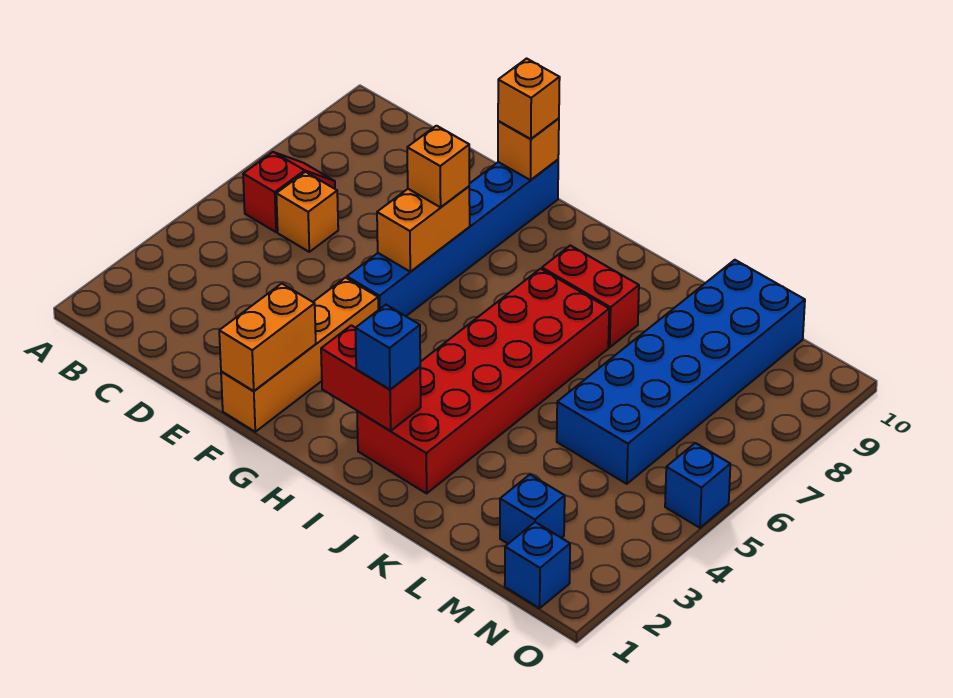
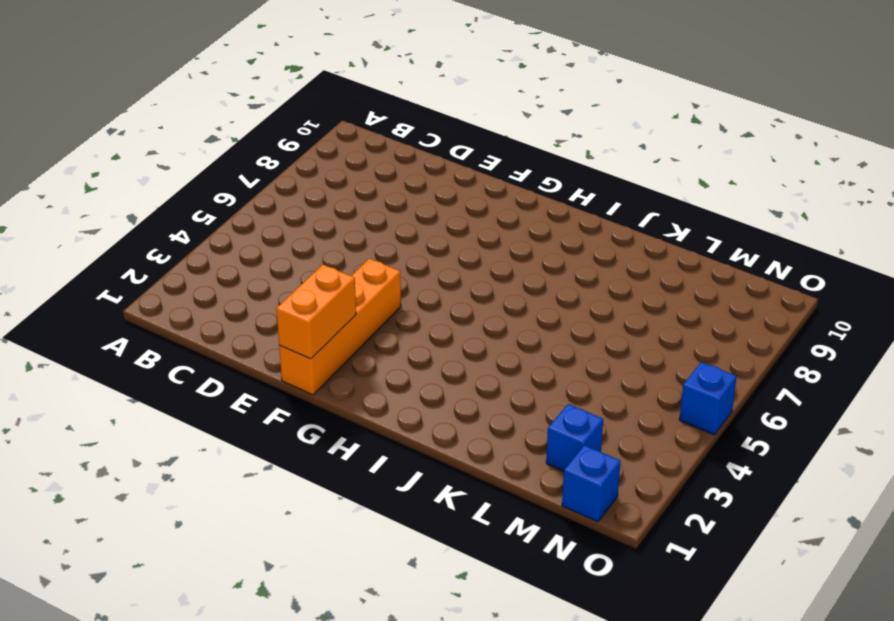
none -> red slope B6:B7 level 1 top 6
none -> orange brick C6 level 1
none -> blue brick F5:F10 level 1

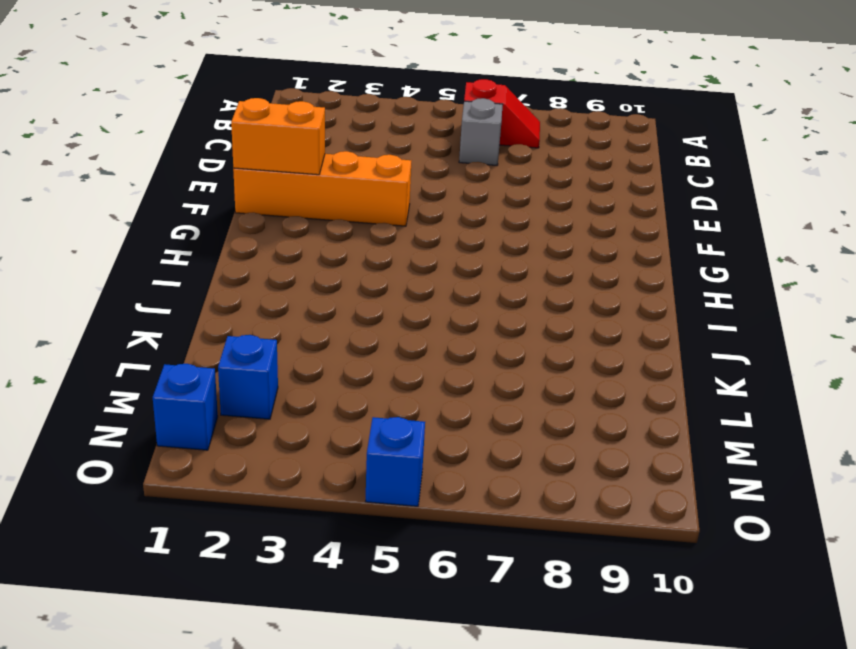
grey brick C6 level 1 -> orange brick C6 level 1
none -> blue brick F5:F10 level 1
none -> red brick I2:J7 level 1
none -> red brick I8:J8 level 1

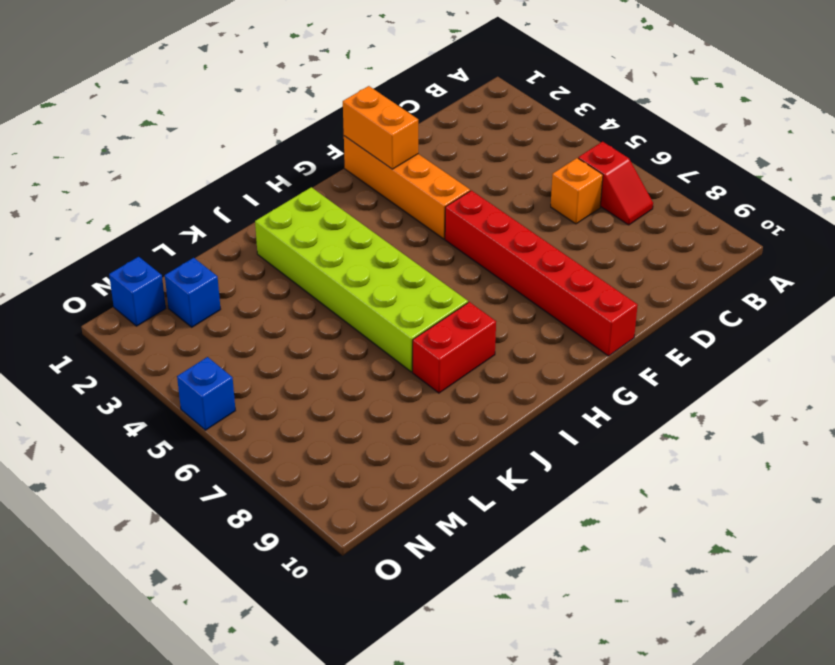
red brick F5:F10 level 1 -> blue brick F5:F10 level 1
lime brick I2:J7 level 1 -> red brick I2:J7 level 1
none -> blue brick L5:M10 level 1
none -> orange brick F6:F7 level 2
none -> orange brick F10 level 2

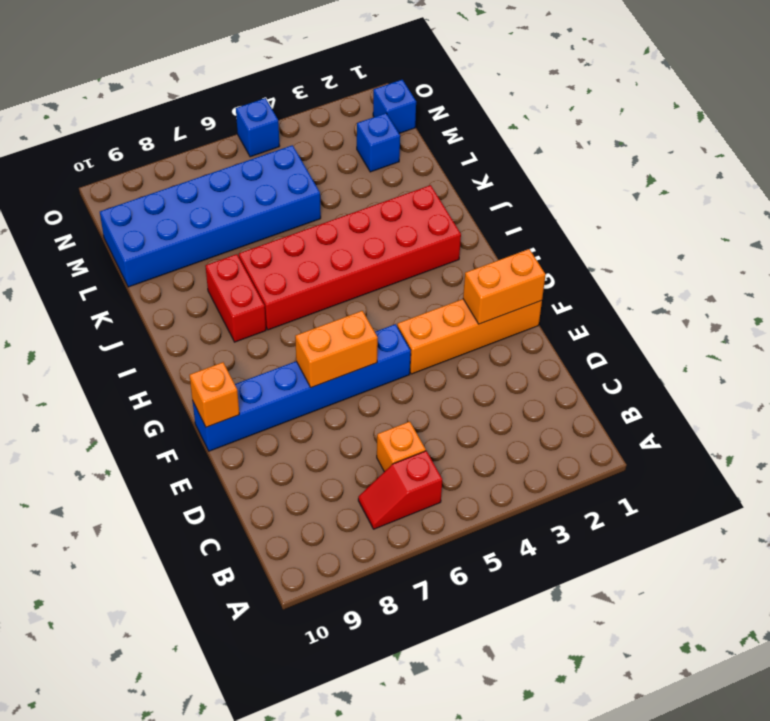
none -> red brick H2:I2 level 2
none -> orange brick F7 level 3
none -> orange brick F10 level 3

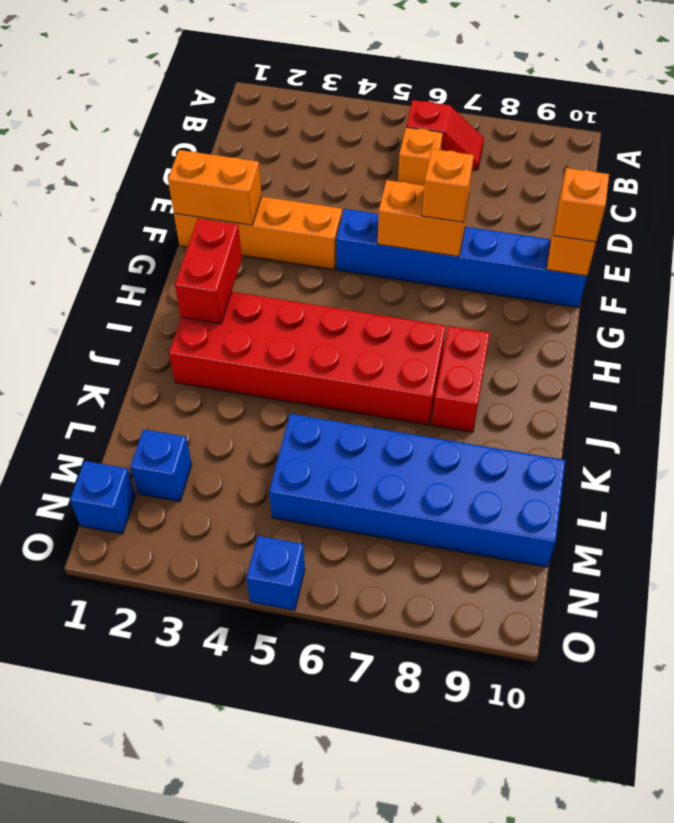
none -> blue brick I2 level 3

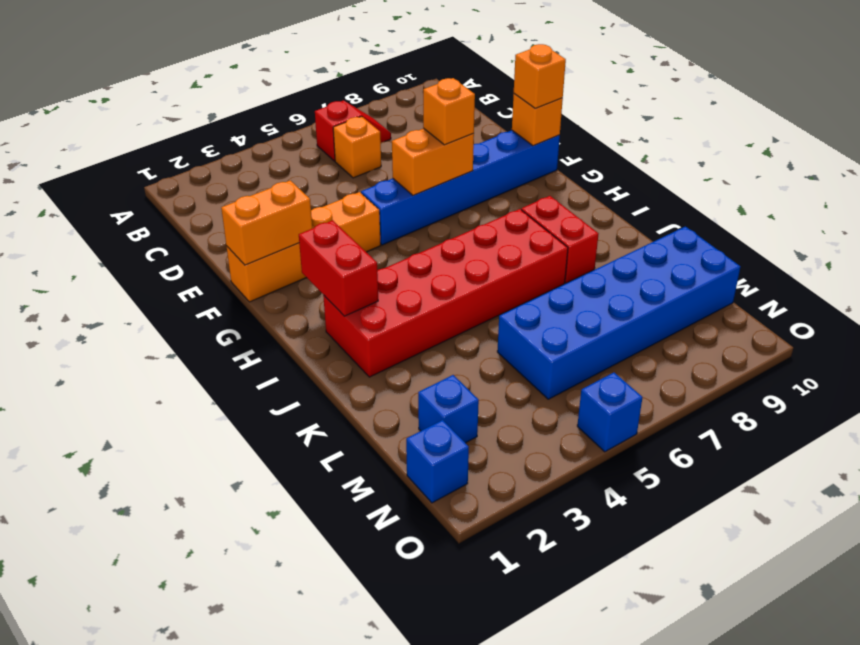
none -> blue brick I2 level 3

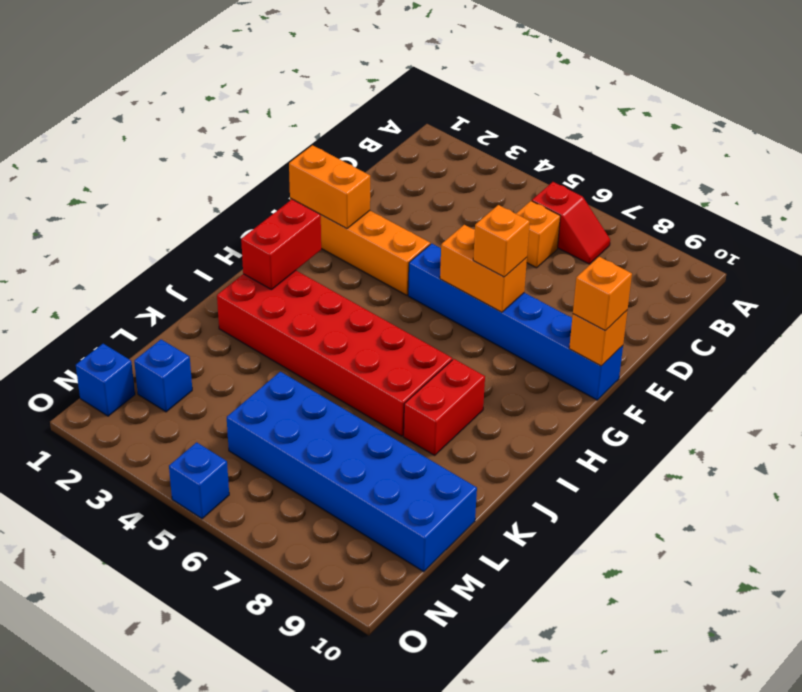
none -> blue brick I2 level 3

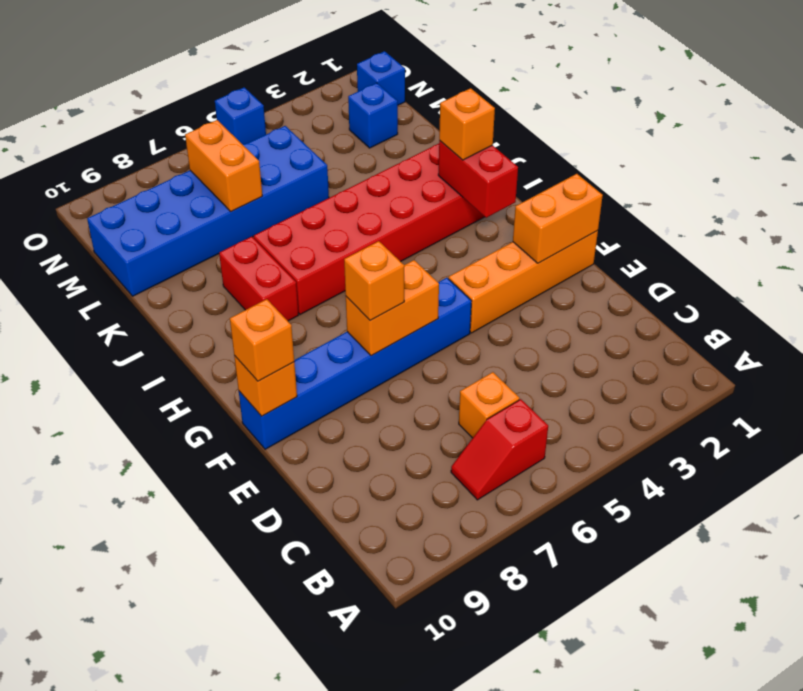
orange brick I2 level 3 -> blue brick I2 level 3
orange brick L7:M7 level 2 -> none

